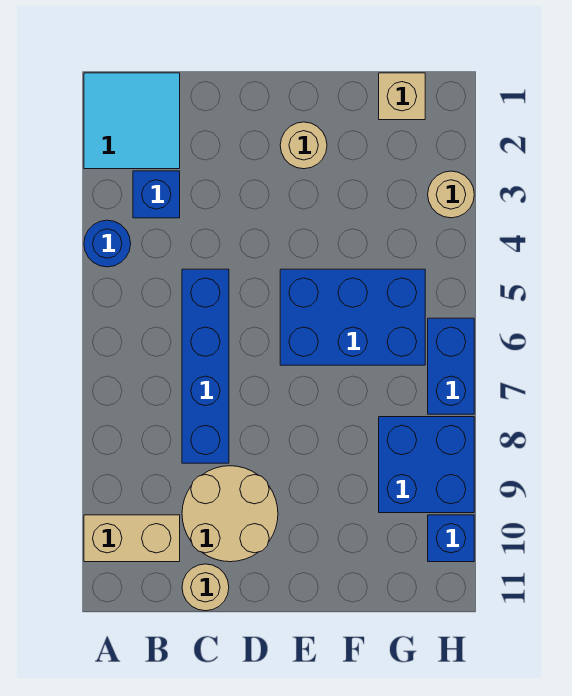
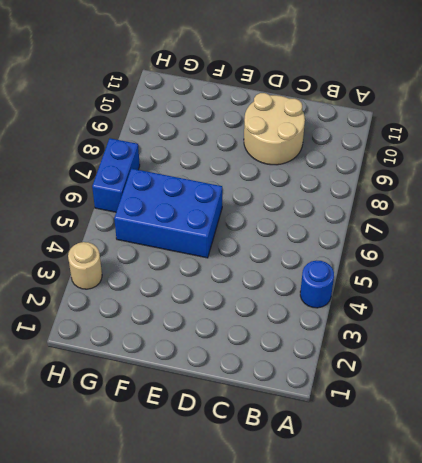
none -> cyan tile A1:B2 level 1
none -> tan brick A10:B10 level 1
none -> blue brick B3 level 1

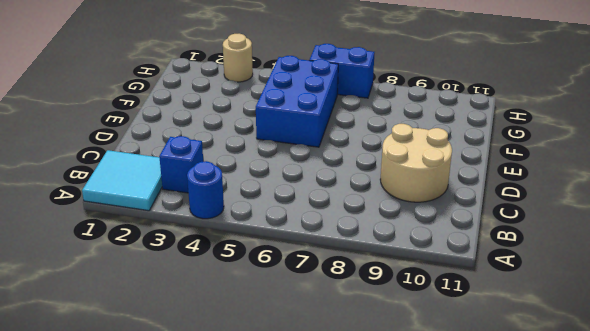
none -> tan brick A10:B10 level 1
none -> blue brick C5:C8 level 1
none -> tan round brick C11 level 1

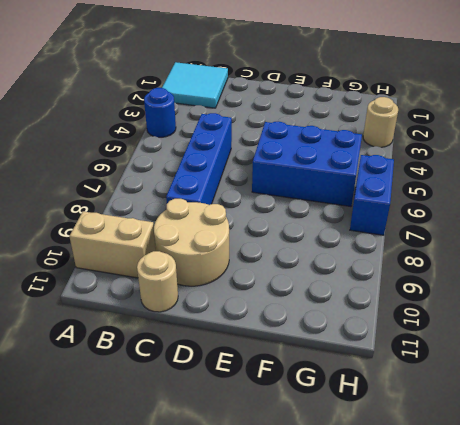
none -> blue brick B3 level 1
none -> tan round brick E2 level 1
none -> tan brick G1 level 1

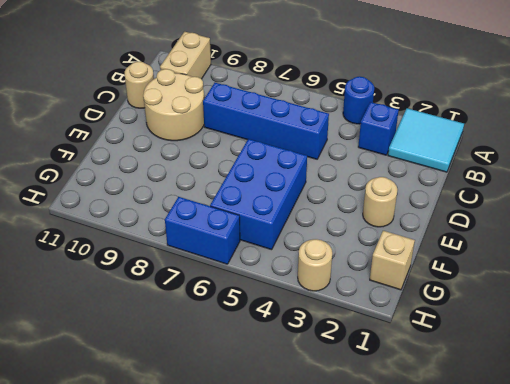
none -> blue brick G8:H9 level 1
none -> blue brick H10 level 1

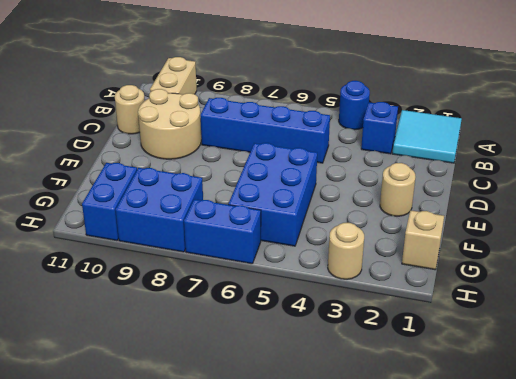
blue brick G10:H10 level 1 -> blue brick H10 level 1

